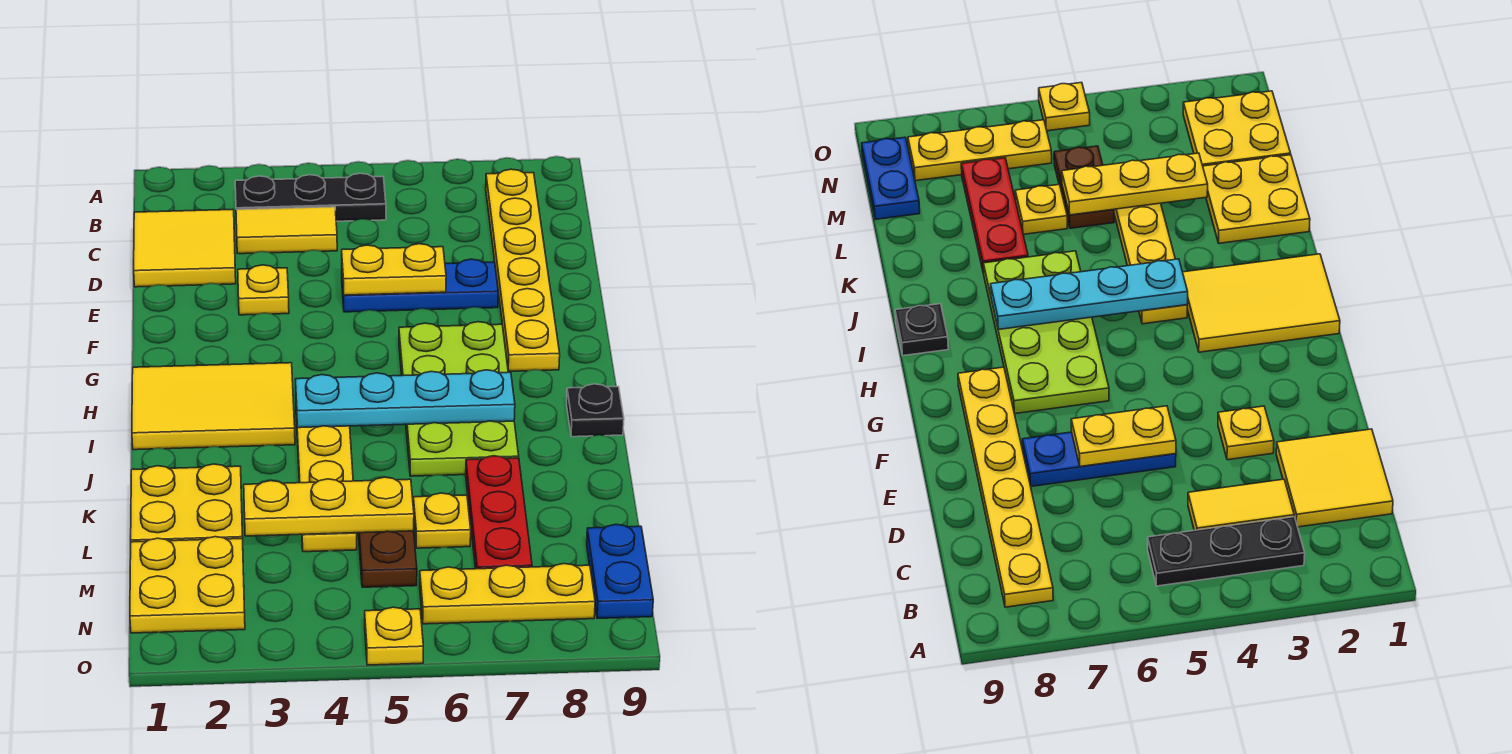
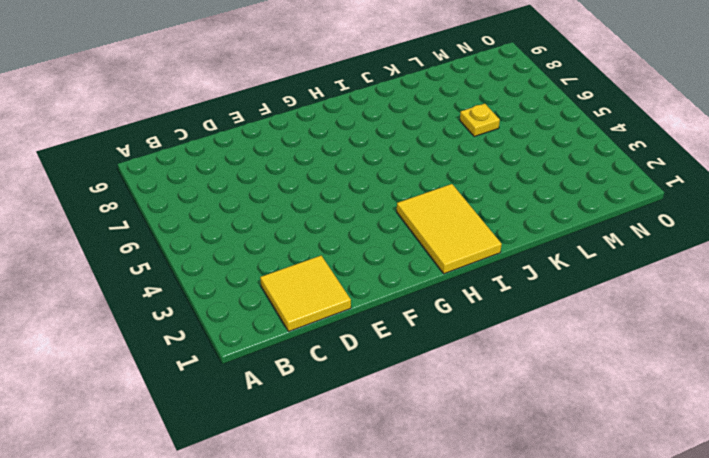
none -> black plate B3:B5 level 1
none -> yellow plate B8:G8 level 1
none -> yellow tile C3:C4 level 1

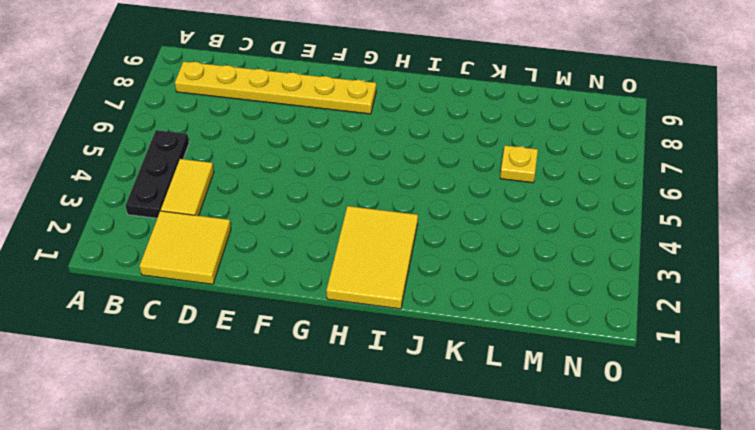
none -> yellow plate E3 level 1
none -> blue plate E5:E7 level 1
none -> lime plate G6:J7 level 1

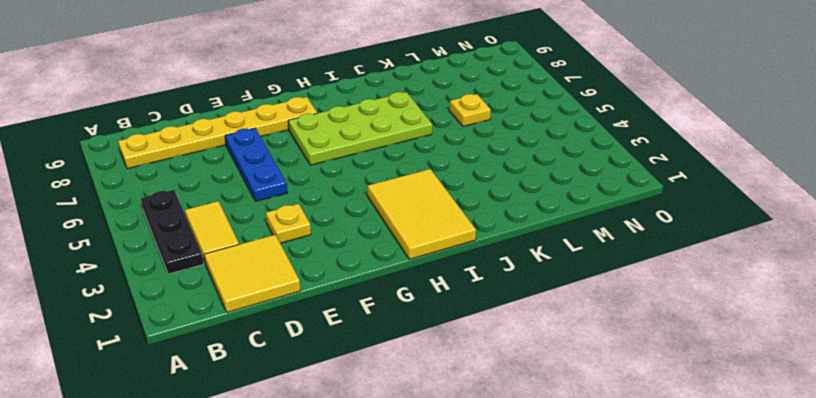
none -> yellow plate I4:L4 level 1
none -> black plate I9 level 1
none -> yellow plate K1:L2 level 1

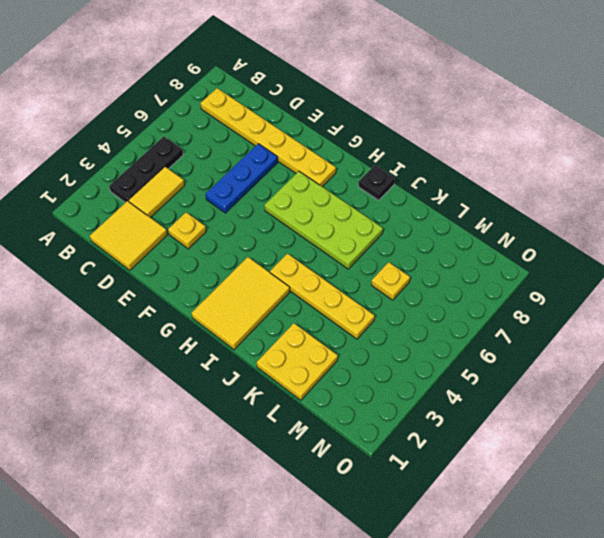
none -> red plate K7:M7 level 1
none -> brown plate L5:M5 level 1
none -> yellow plate M1:N2 level 1

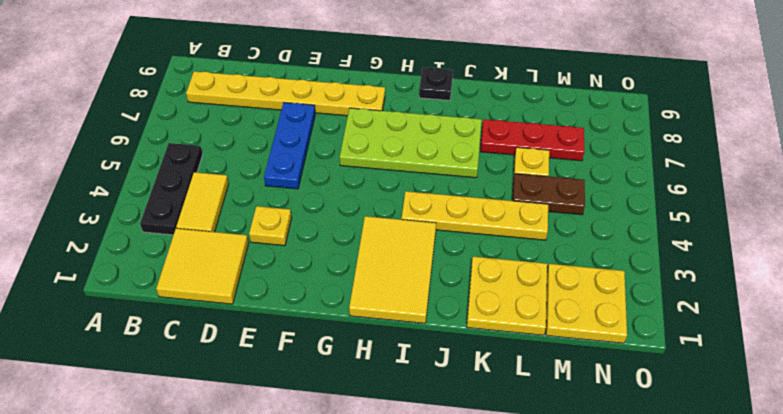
none -> blue plate M9:N9 level 1
none -> yellow plate N6:N8 level 1
none -> yellow plate O5 level 1

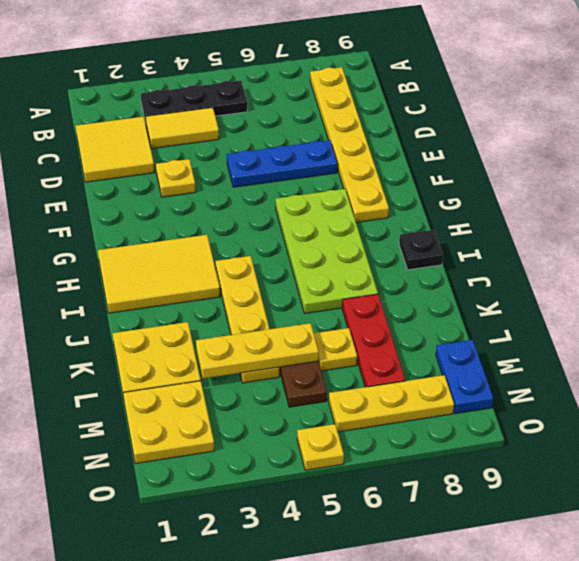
none -> yellow plate E5:E6 level 2
none -> cyan plate I4:I7 level 2

